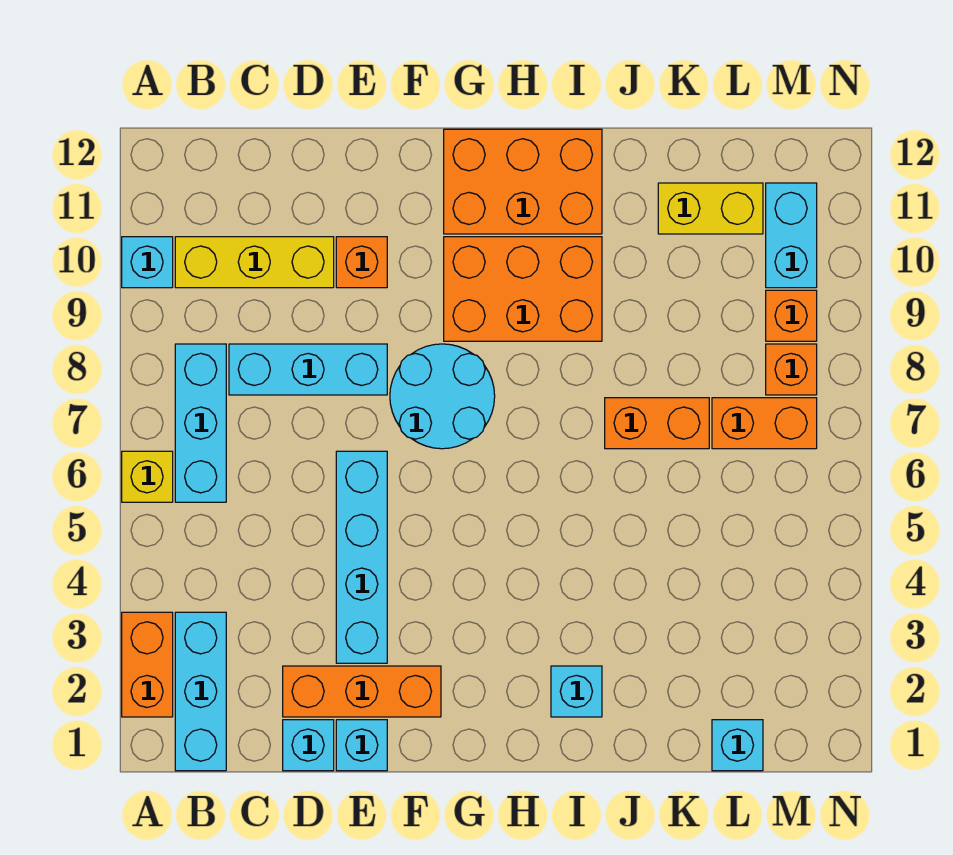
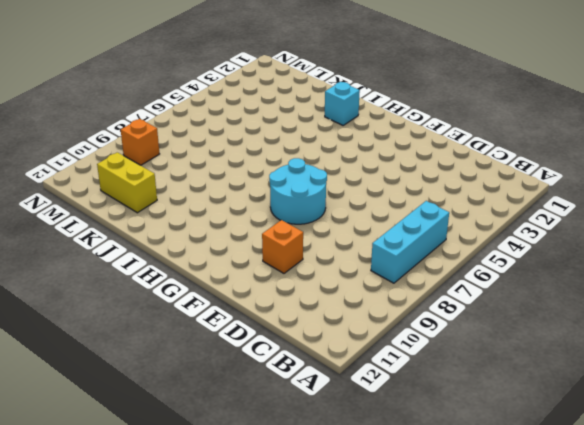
none -> orange brick A2:A3 level 1
none -> yellow brick A6 level 1
none -> cyan brick A10 level 1

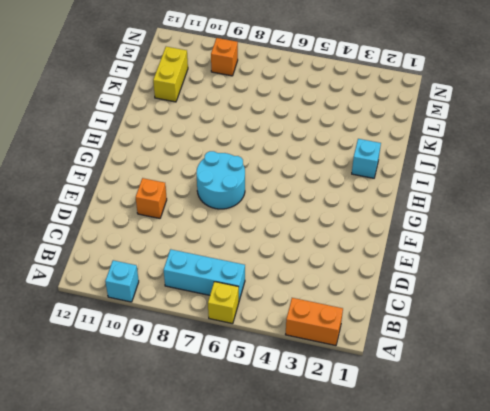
none -> cyan brick B1:B3 level 1
none -> yellow brick B10:D10 level 1
none -> cyan brick C8:E8 level 1

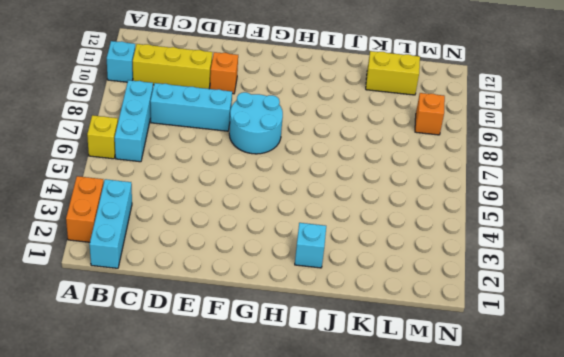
none -> cyan brick D1 level 1
none -> orange brick D2:F2 level 1
none -> cyan brick E1 level 1

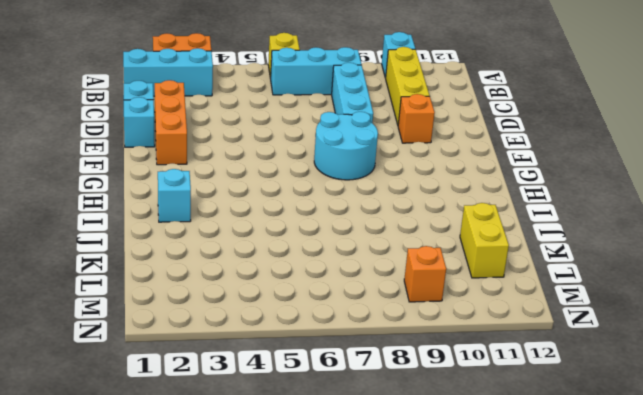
none -> cyan brick E3:E6 level 1
none -> orange brick G9:I10 level 1
none -> orange brick G11:I12 level 1

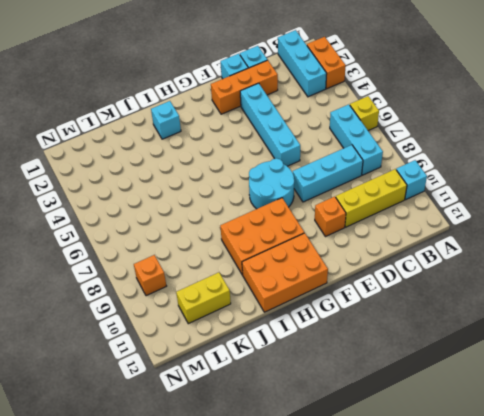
none -> orange brick J7:K7 level 1
none -> cyan brick L1 level 1
none -> orange brick L7:M7 level 1

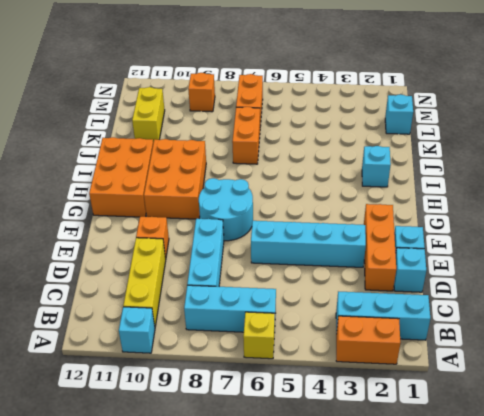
none -> orange brick M8 level 1
none -> cyan brick M10:M11 level 1

